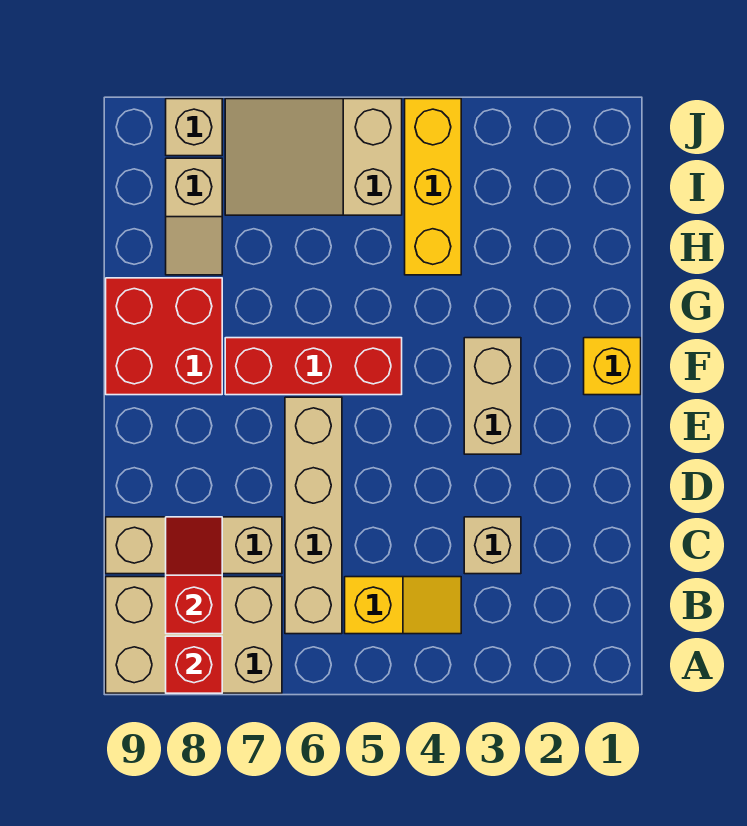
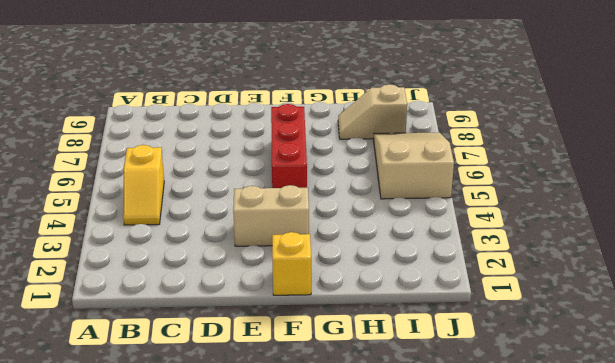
none -> tan brick A7:B9 level 1
none -> tan brick B6:E6 level 1
none -> tan brick C3 level 1

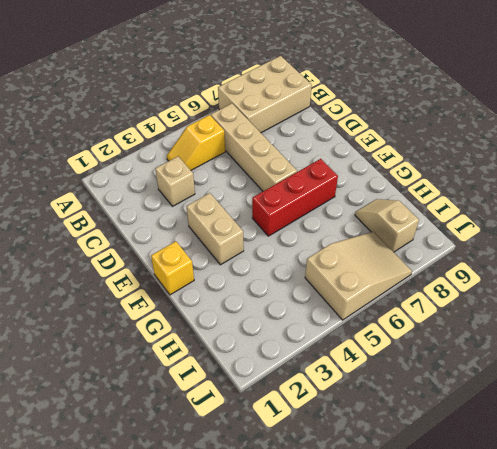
none -> tan brick C7:C9 level 1
none -> red brick F8:G9 level 1
none -> yellow brick H4:J4 level 1

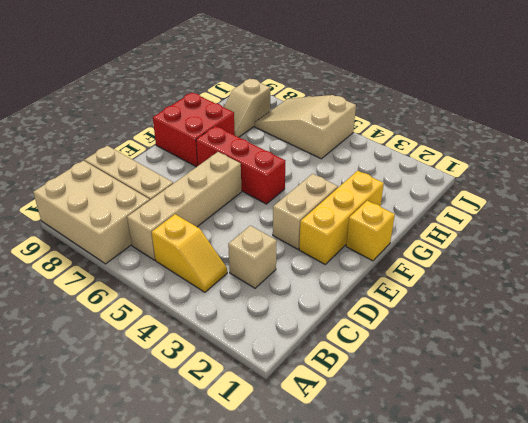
yellow brick E2:G2 level 1 -> yellow brick H4:J4 level 1
none -> tan brick J8 level 1
none -> red brick A8 level 2
none -> red slope B8:C8 level 2 top B

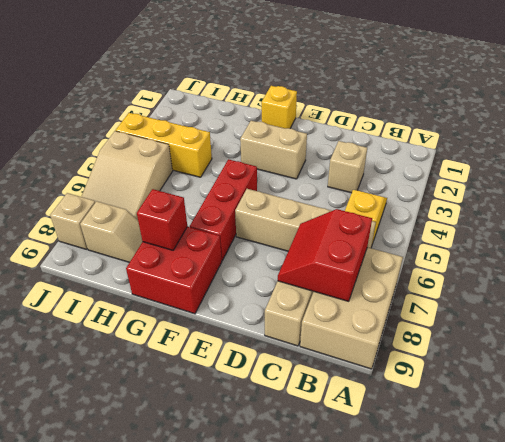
red slope B7:C8 level 2 top B -> red slope B8:C8 level 2 top B
red brick G8 level 2 -> red brick A8 level 2

